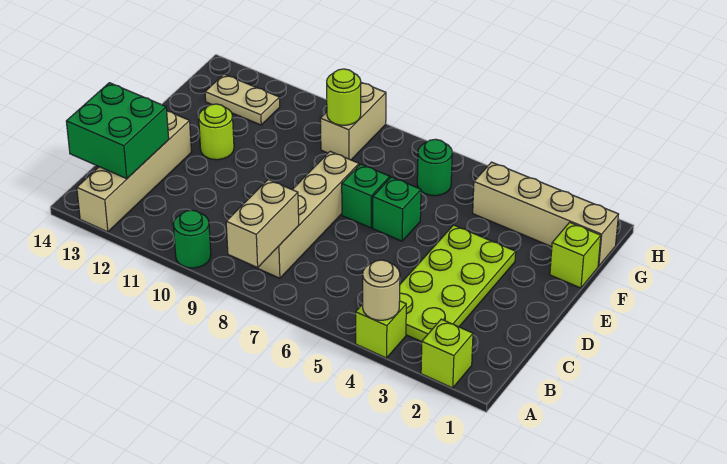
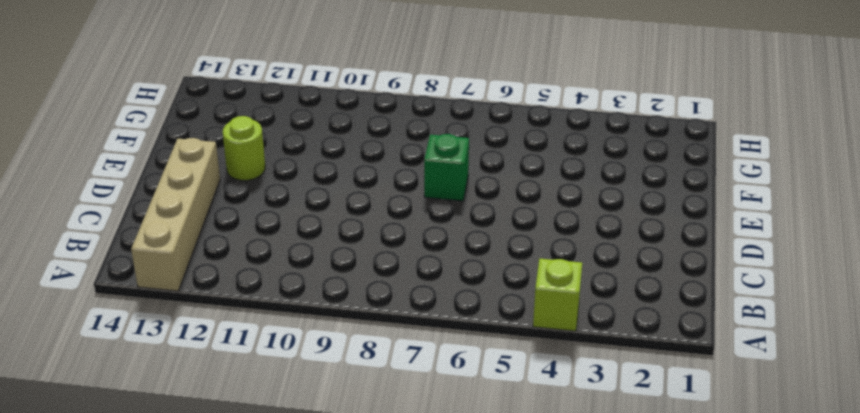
none -> lime brick A2 level 1
none -> green round brick A10 level 1
none -> lime plate B3:E4 level 1

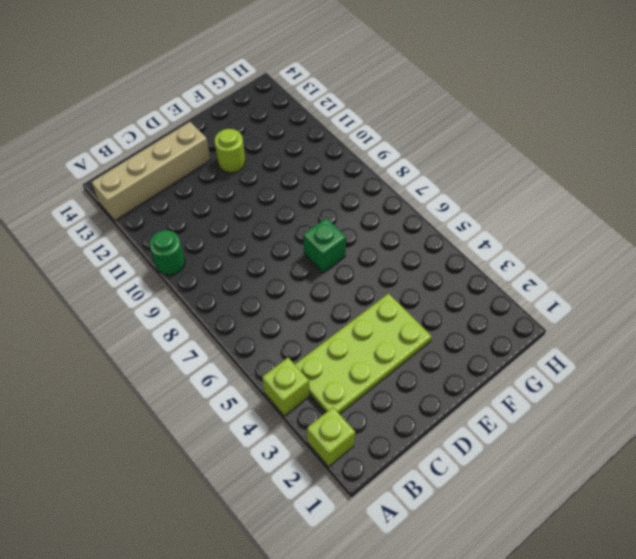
none -> tan brick B8:E8 level 1
none -> green brick E6 level 1
none -> lime brick F1 level 1

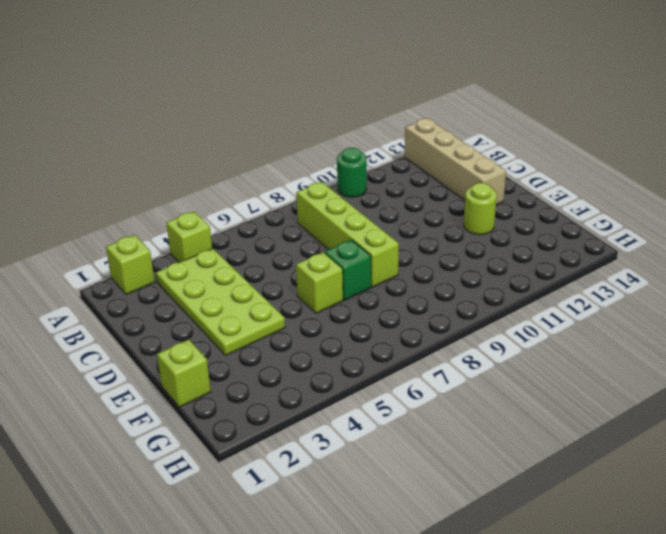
lime brick B8:E8 level 1 -> tan brick B8:E8 level 1
lime brick E6 level 1 -> green brick E6 level 1
none -> tan brick G1:G4 level 1
none -> green round brick G6 level 1
none -> tan brick G9:H9 level 1

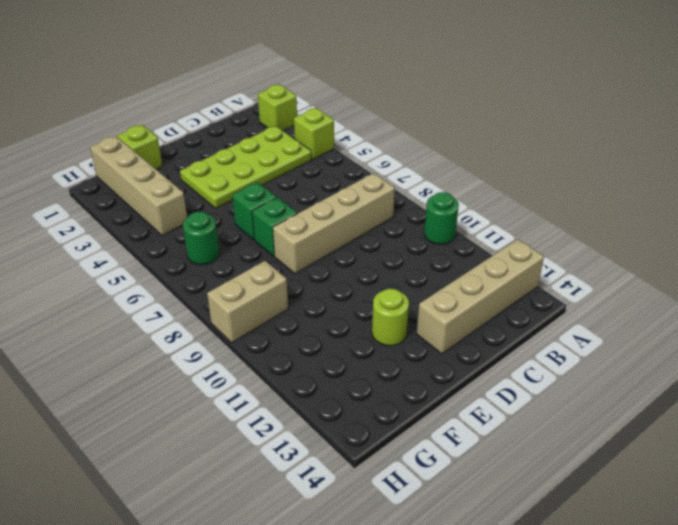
none -> tan plate G12:G13 level 1
none -> tan round brick A4 level 2
none -> tan brick A8:B8 level 2

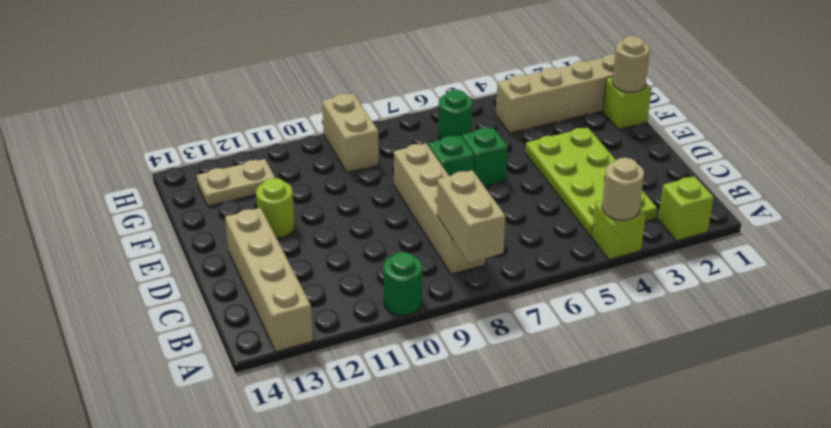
tan round brick F1 level 2 -> none
none -> green brick B13:C14 level 2
none -> lime round brick G9 level 2

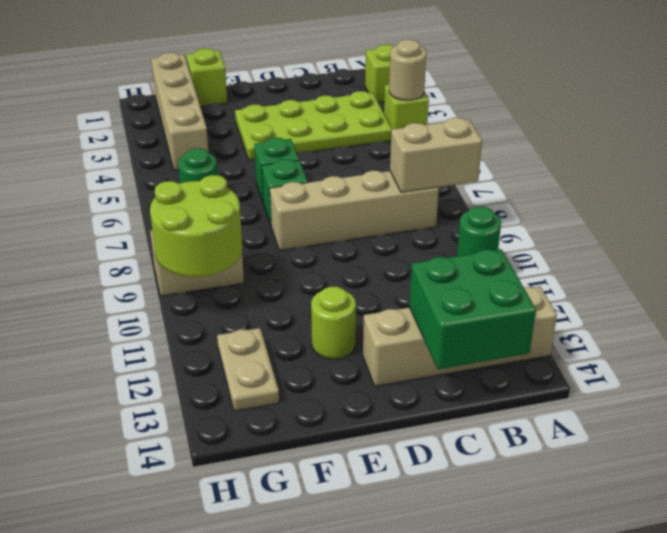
lime round brick G9:H10 level 2 -> lime round brick G9 level 2

